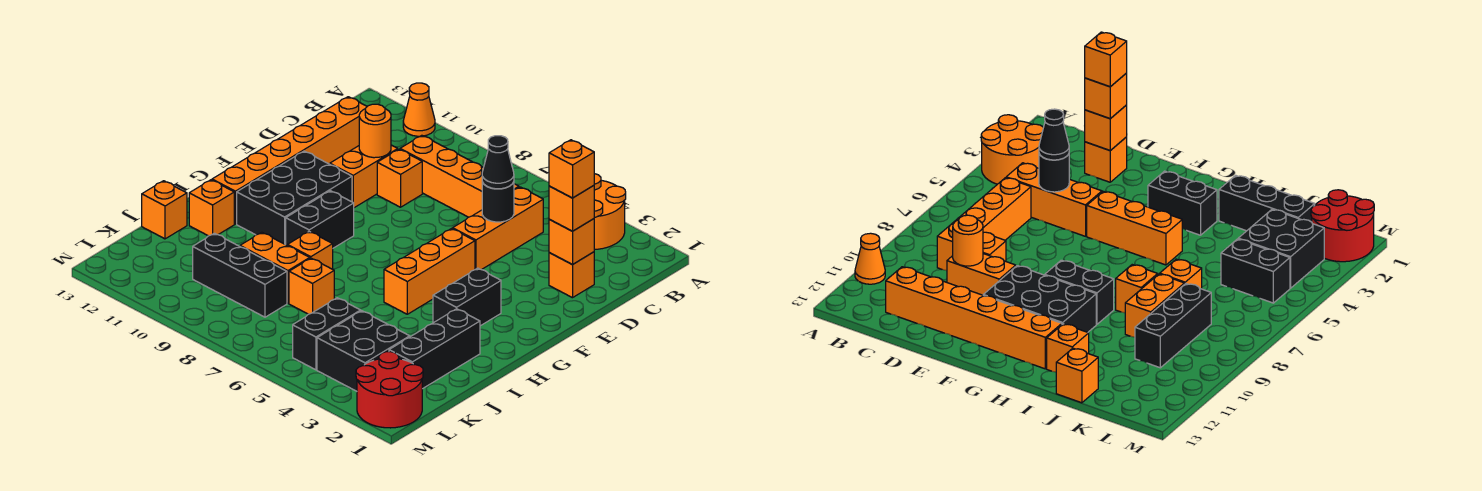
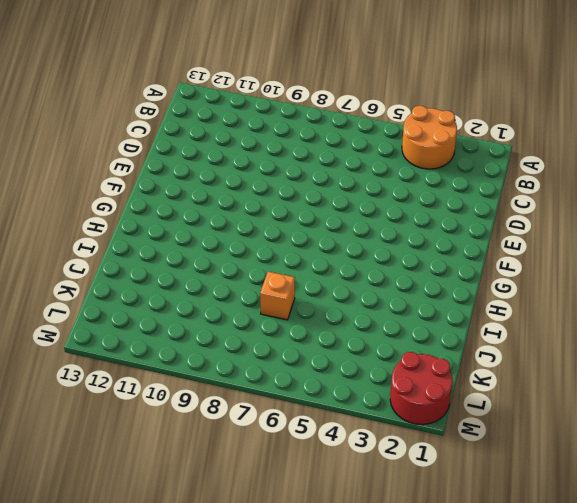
none -> orange cone A11 level 1
none -> orange brick C5:E5 level 1
none -> orange brick C6:C9 level 1

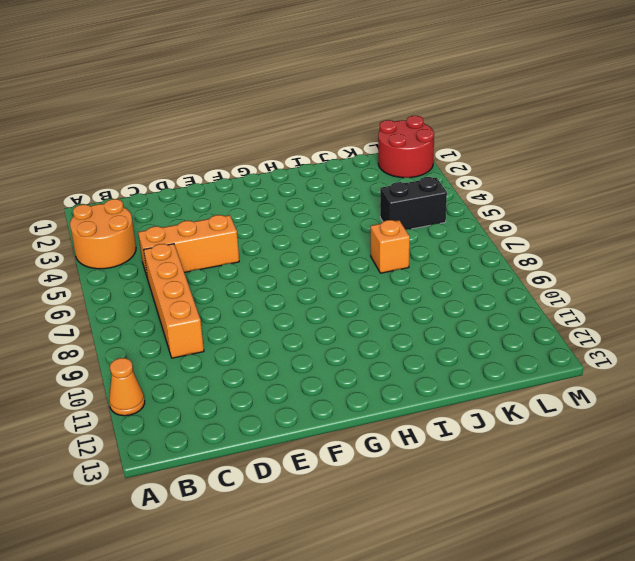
none -> orange brick C12:H12 level 1
none -> orange brick D2 level 1
none -> orange brick D9 level 1

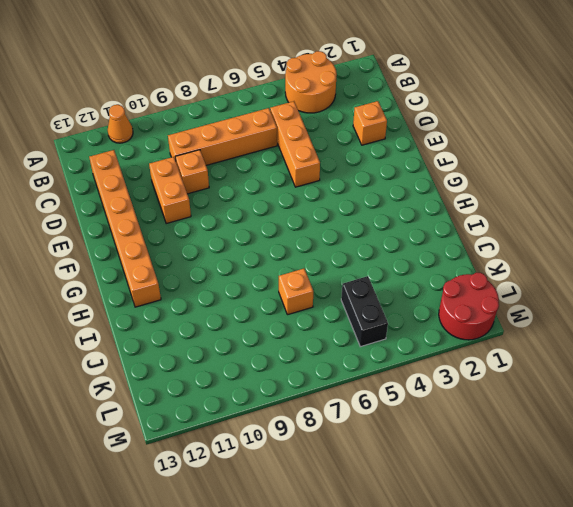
none -> orange brick F5:H5 level 1
none -> black brick F10:H11 level 1
none -> black brick G3:H3 level 1

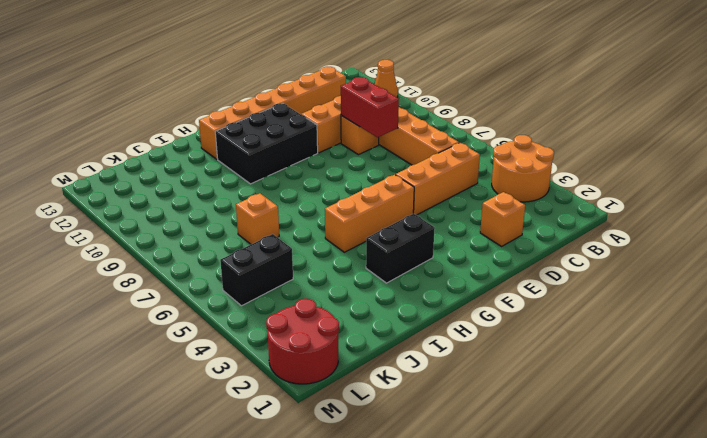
red brick D8:D9 level 2 -> none
none -> black brick G9:H9 level 1
none -> black brick I2:K2 level 1
none -> orange brick I8 level 1

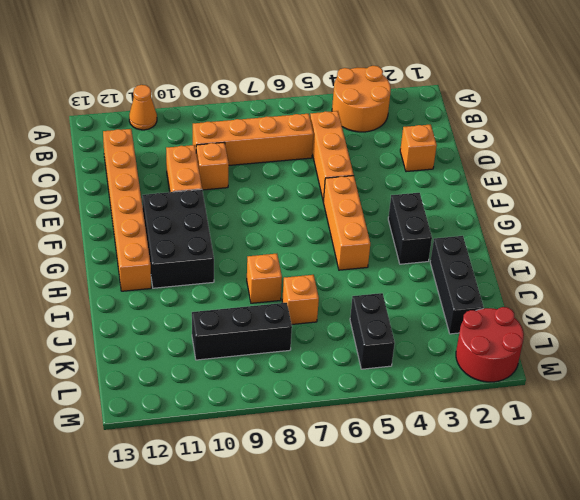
none -> black brick G9:H9 level 1
none -> orange brick I12 level 1
none -> orange brick J8:J9 level 1

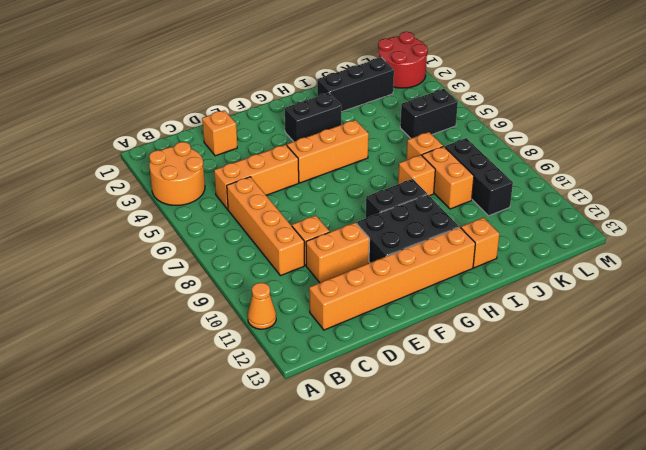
none -> orange brick J13 level 1
none -> black brick K3:L4 level 1
none -> orange brick D2 level 2

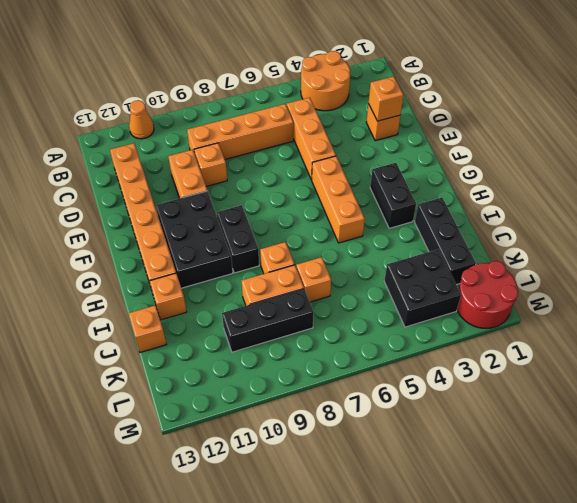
none -> black brick K5:L5 level 1
none -> black round brick D5 level 2
none -> orange round brick D10 level 2

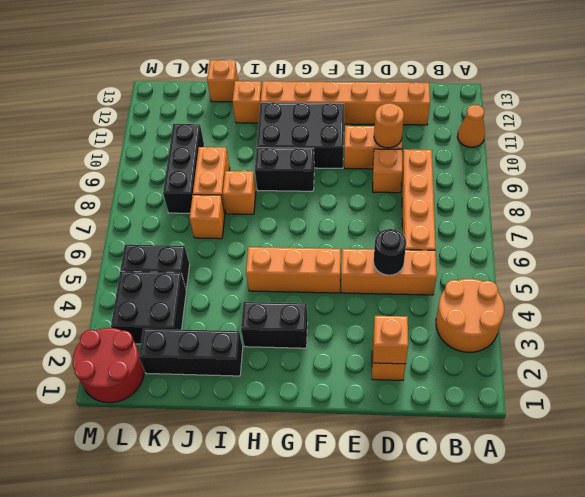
none -> orange brick D2 level 3
none -> black cone D5 level 3
none -> orange brick D2 level 4

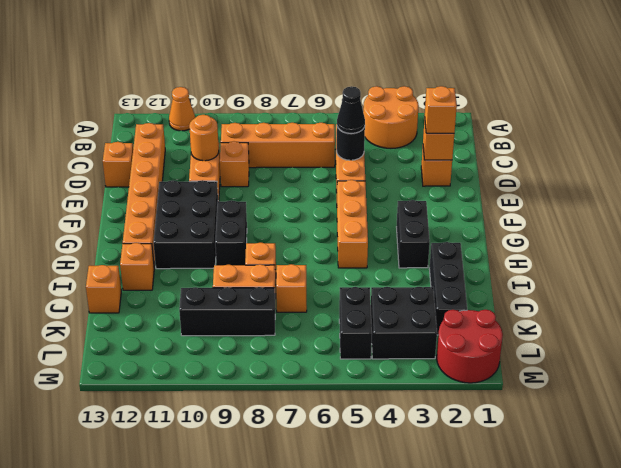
orange brick D13 level 1 -> orange brick D2 level 4

